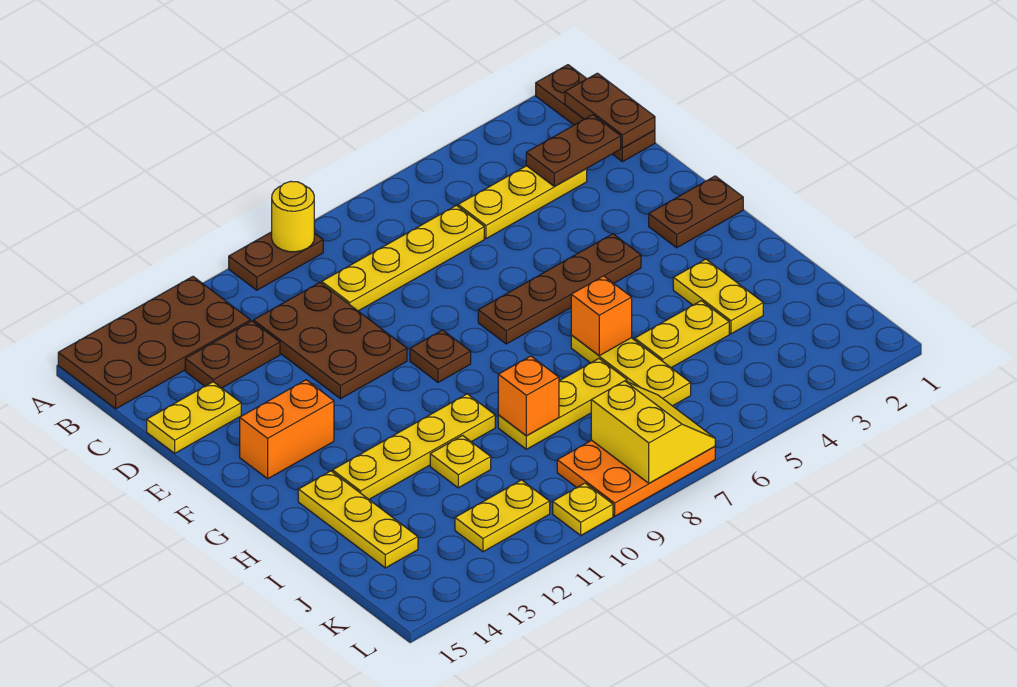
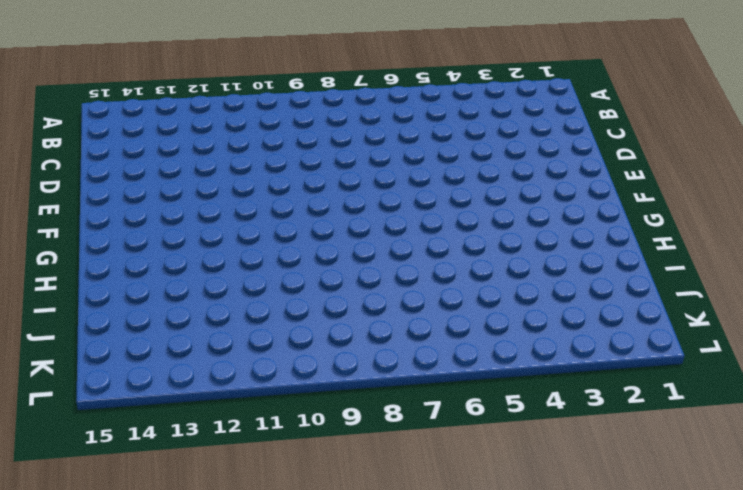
none -> brown plate A1:C1 level 1
none -> brown plate A9:A10 level 1
none -> brown plate A12:B15 level 1

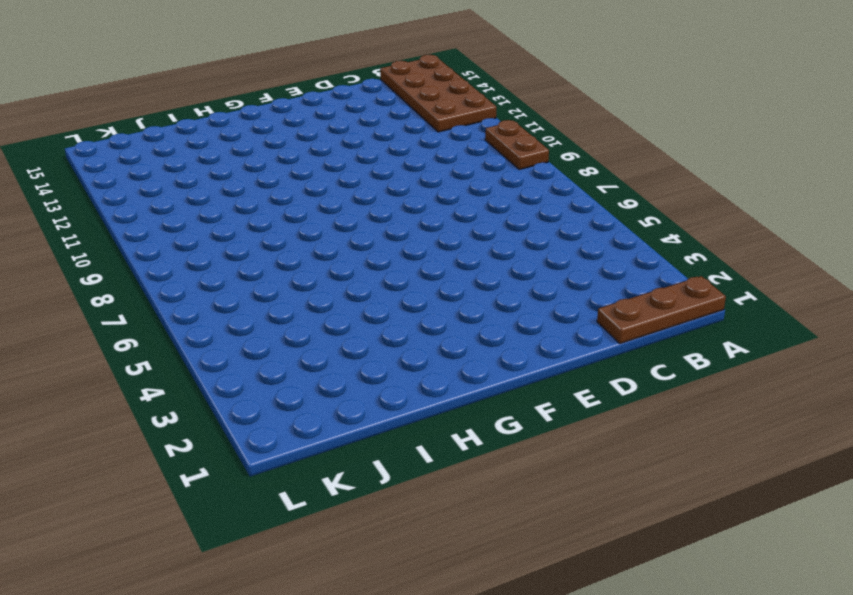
none -> yellow plate C3:C5 level 1
none -> yellow plate C6:C9 level 1
none -> brown plate C10:E11 level 1

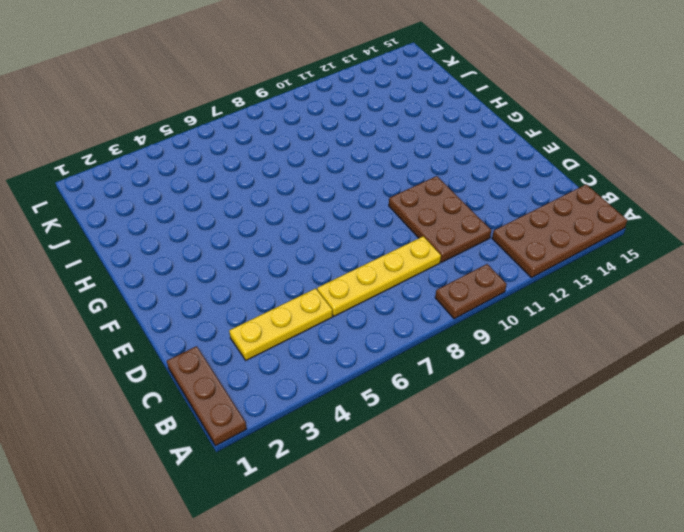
none -> brown plate C12:C13 level 1
none -> yellow plate D14:D15 level 1
none -> brown plate F1:F2 level 1

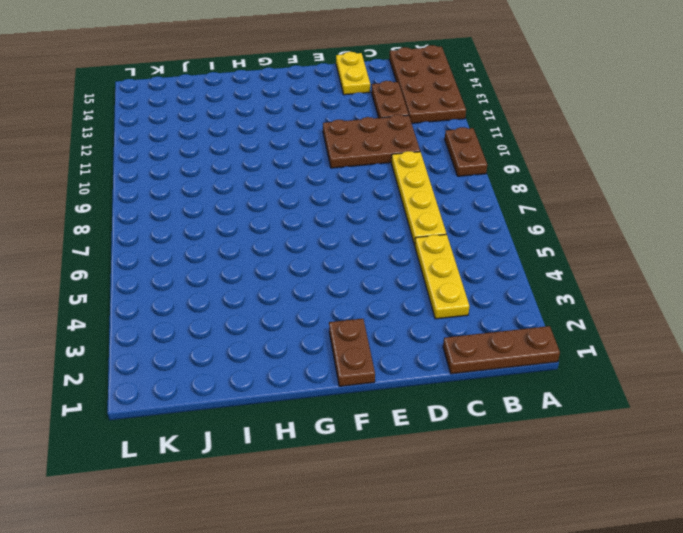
none -> brown plate F4:F7 level 1
none -> brown plate F9 level 1
none -> orange brick F13:F14 level 1

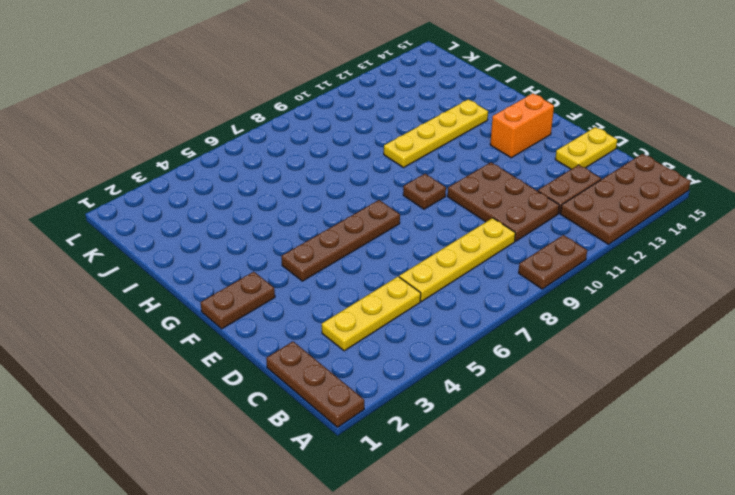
none -> yellow plate H3:I3 level 1
none -> yellow plate H6:J6 level 1
none -> yellow plate H14:J14 level 1

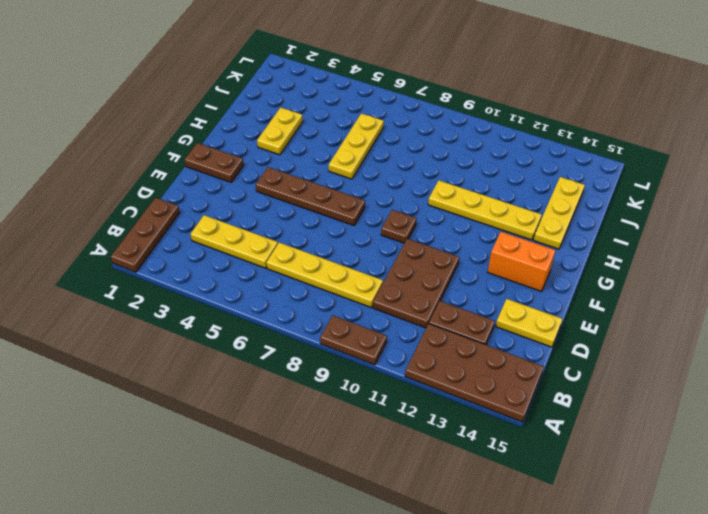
none -> yellow plate I4:I5 level 1
none -> yellow plate I7:I9 level 1
none -> yellow plate I11 level 1

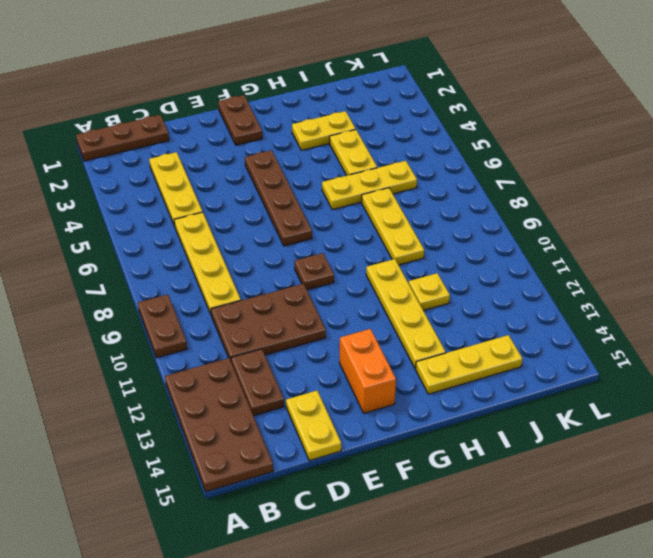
none -> orange plate K7:L9 level 1
none -> yellow plate K11:K12 level 1
none -> yellow plate L10 level 1

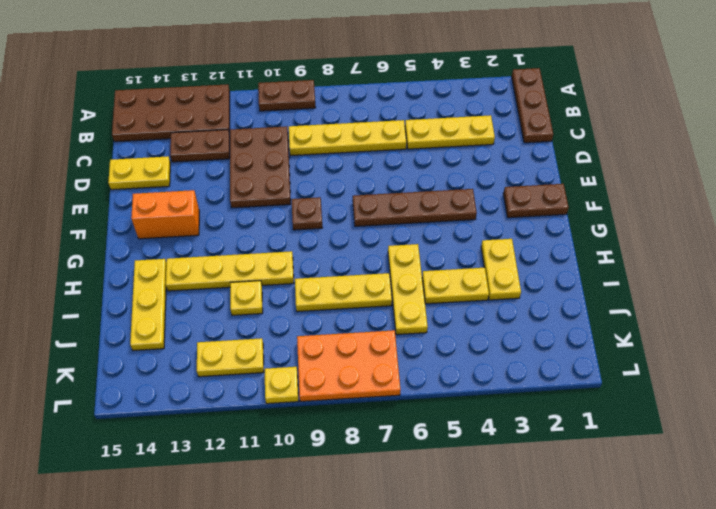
none -> yellow round brick A9 level 2
none -> brown plate B1:C1 level 2
none -> brown plate C2:C3 level 2

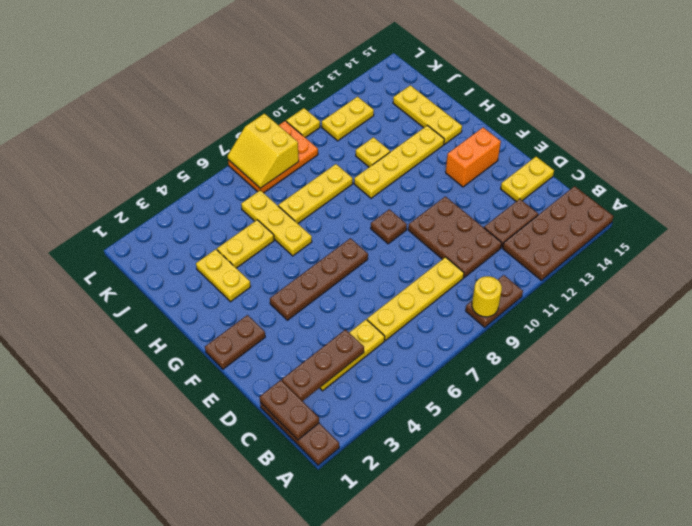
brown plate C2:C4 level 2 -> brown plate C2:C3 level 2
none -> orange brick H6 level 2
none -> orange brick I9 level 2

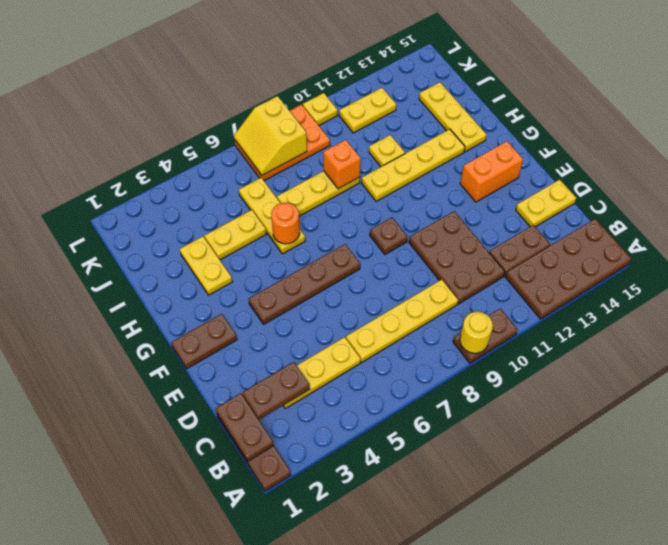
orange round brick H6 level 2 -> orange brick H6 level 2

